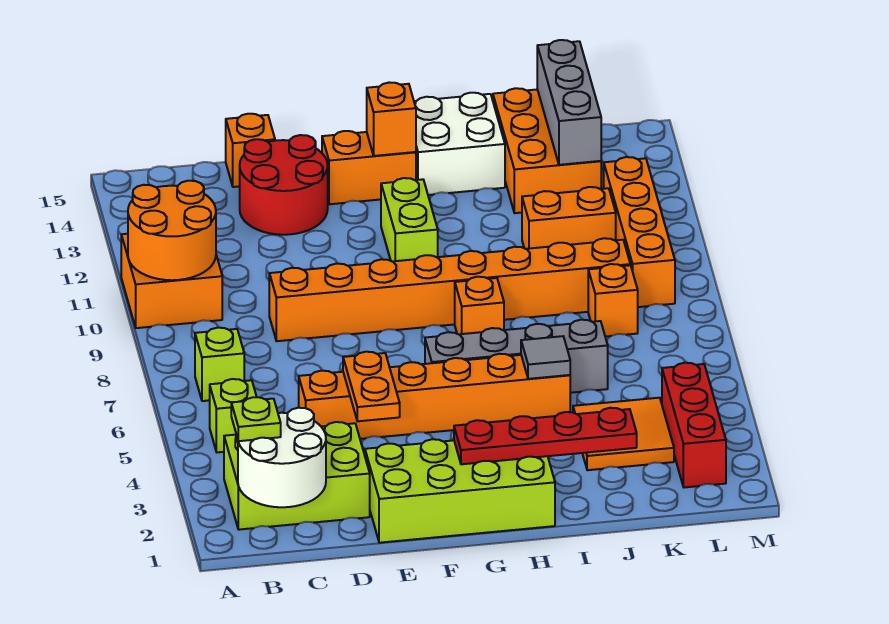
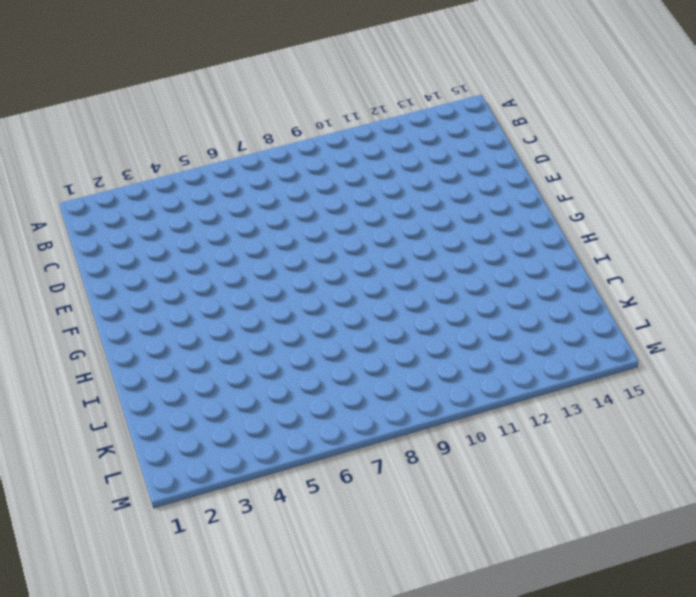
none -> orange brick A10:B11 level 1
none -> lime brick B2:D3 level 1
none -> lime brick B5 level 1

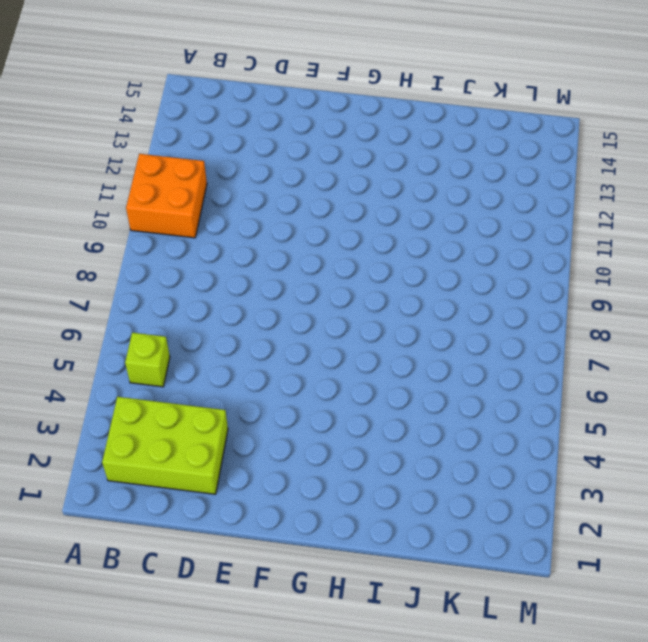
none -> lime brick B7 level 1
none -> orange brick D5:I5 level 1
none -> orange brick D9:K9 level 1

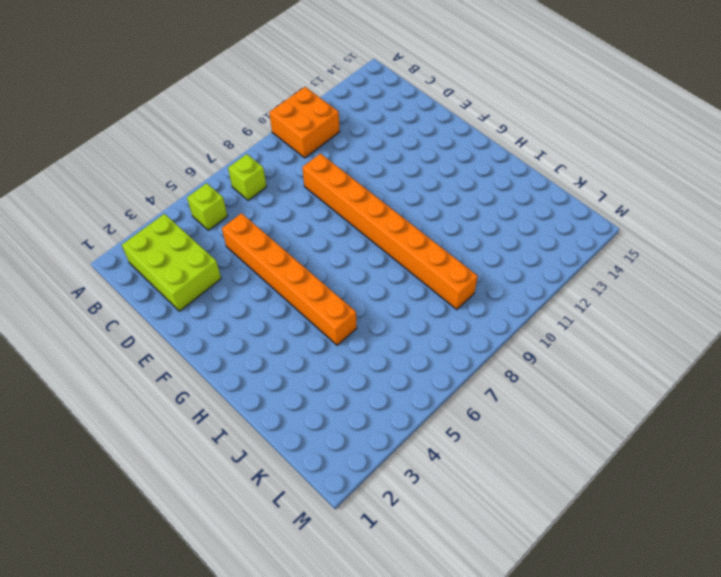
none -> red round brick D13:E14 level 1
none -> orange brick D15 level 1
none -> lime brick E1:H2 level 1

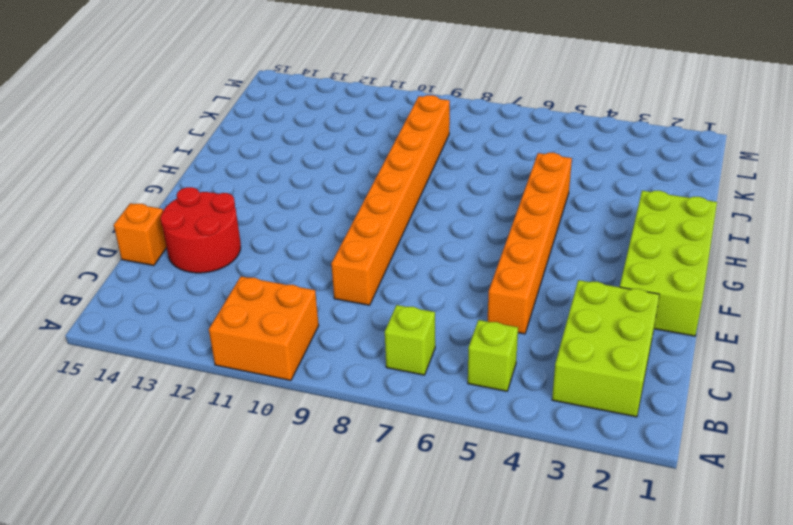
none -> orange brick F14:G14 level 1
none -> grey brick G6:J6 level 1
none -> lime brick G11:G12 level 1

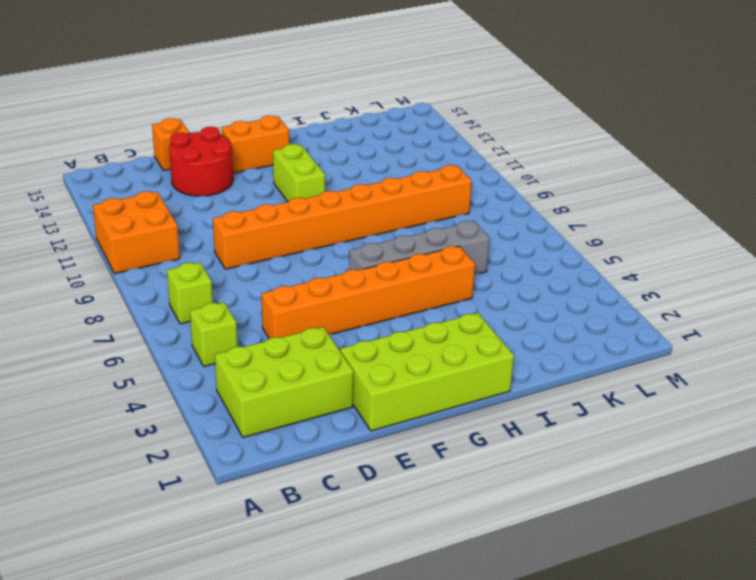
none -> orange brick H8 level 1
none -> white brick H14:I15 level 1
none -> orange tile J3:K4 level 1

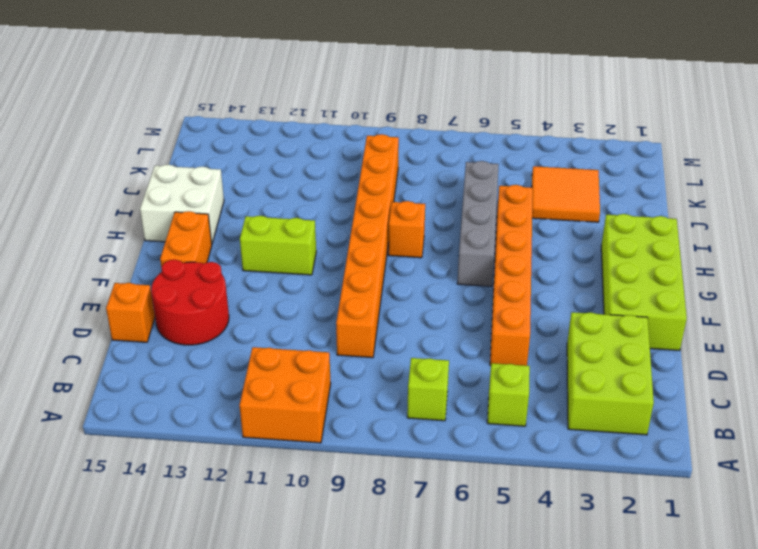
none -> orange brick J11:K11 level 1
none -> orange brick J13:K15 level 1
none -> orange brick K8 level 1

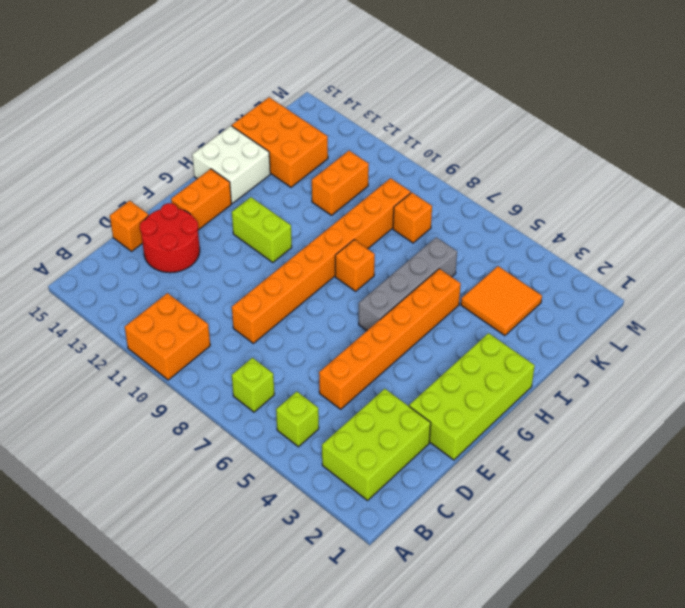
none -> red brick L2:L4 level 1
none -> orange brick L9:L12 level 1
none -> orange round brick A10:B11 level 2

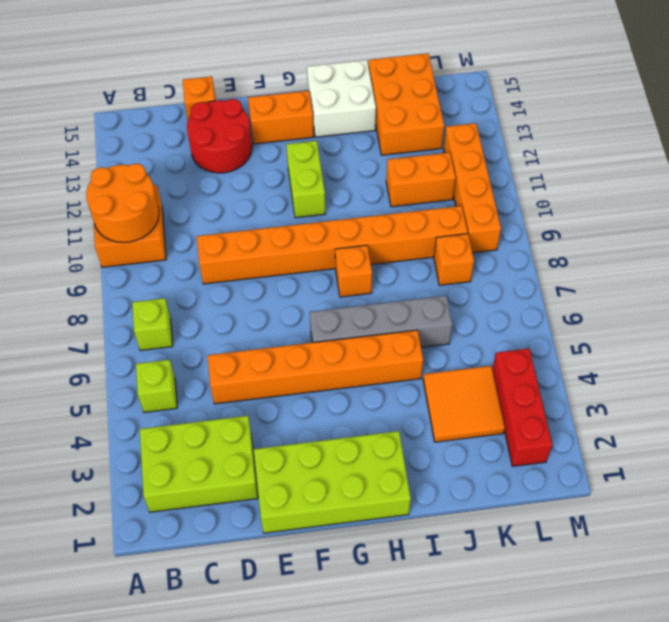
none -> white round brick B1:C2 level 2
none -> orange plate E4:E5 level 2
none -> red plate G2:J2 level 2

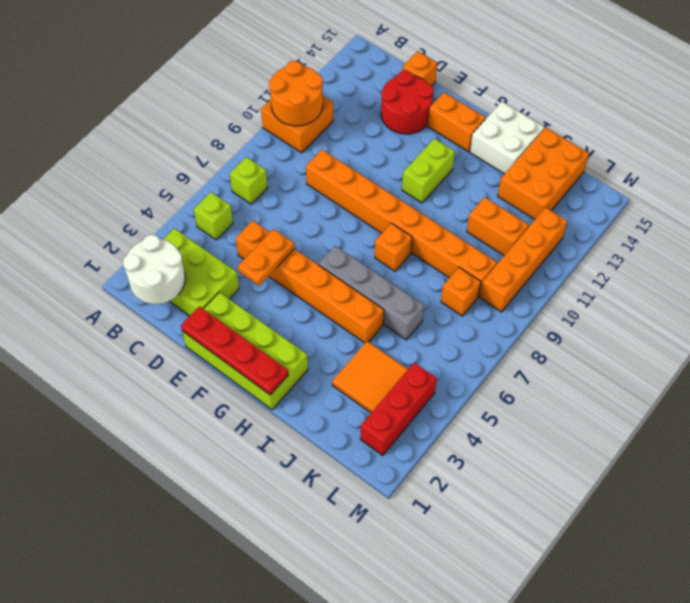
red plate E1:H1 level 2 -> red plate G2:J2 level 2
none -> orange brick G14 level 2
none -> grey tile I5 level 2
none -> grey brick K13:K15 level 2

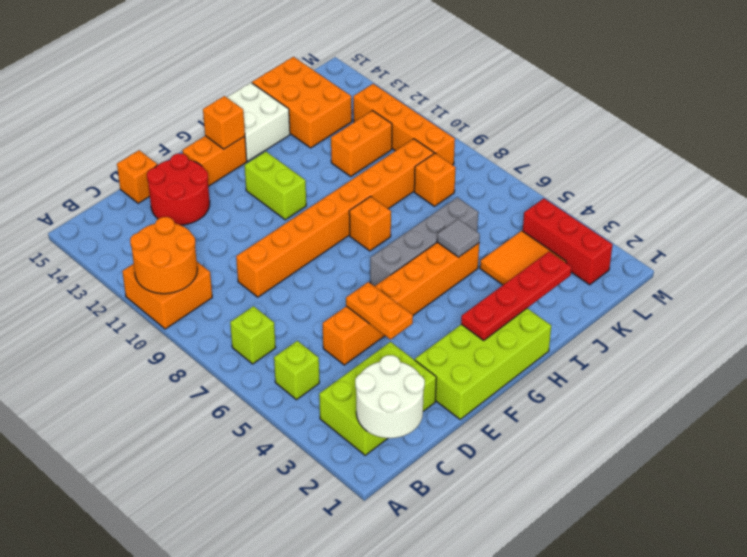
none -> grey brick K13:K15 level 2
none -> lime plate B2 level 3

